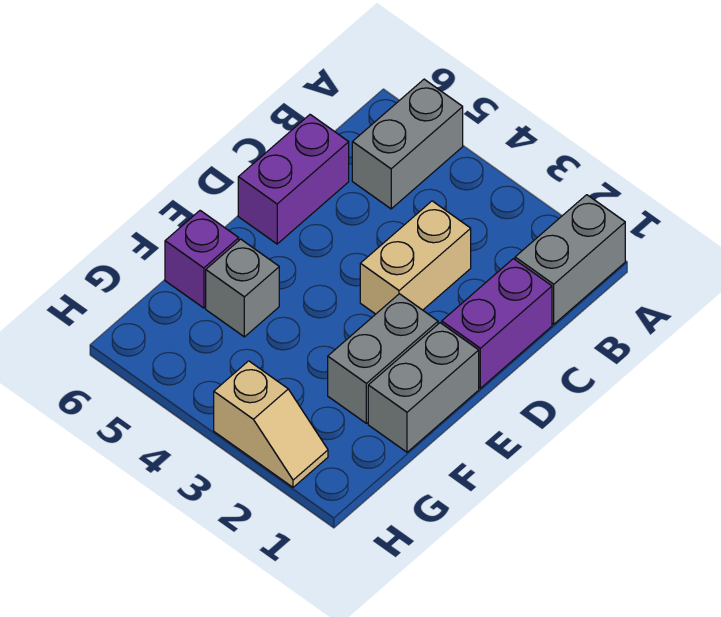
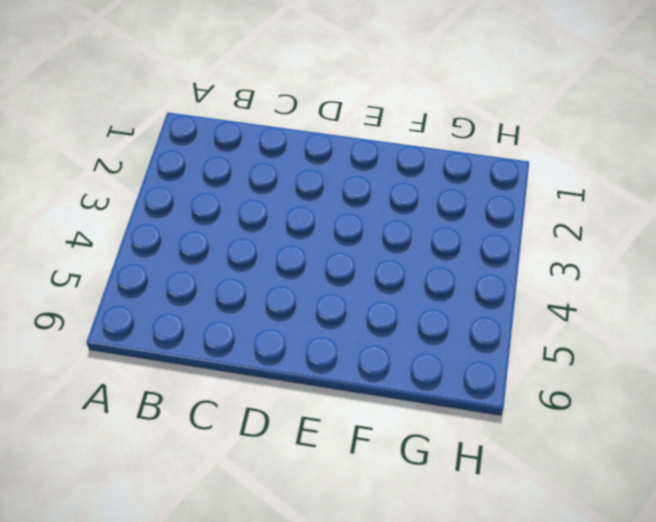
none -> grey brick A1:B1 level 1
none -> grey brick A5:B5 level 1

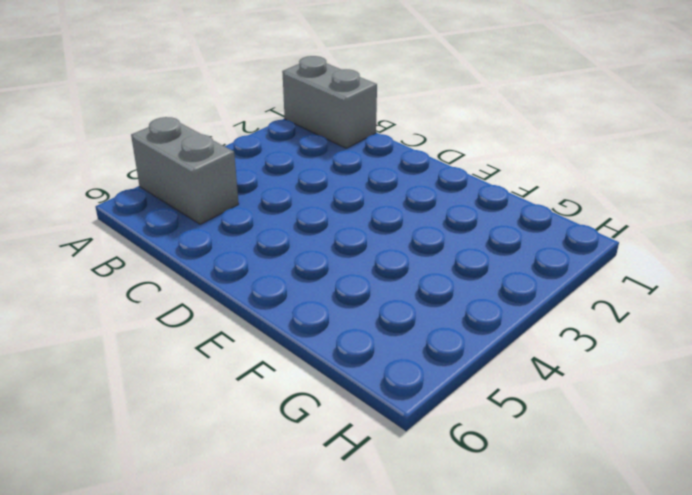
none -> purple brick C1:D1 level 1
none -> tan brick C3:D3 level 1

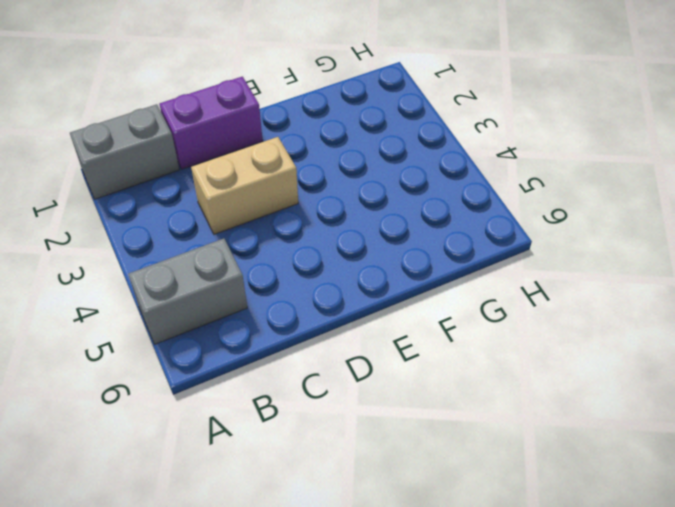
none -> purple brick C6:D6 level 1
none -> grey brick E1:F1 level 1

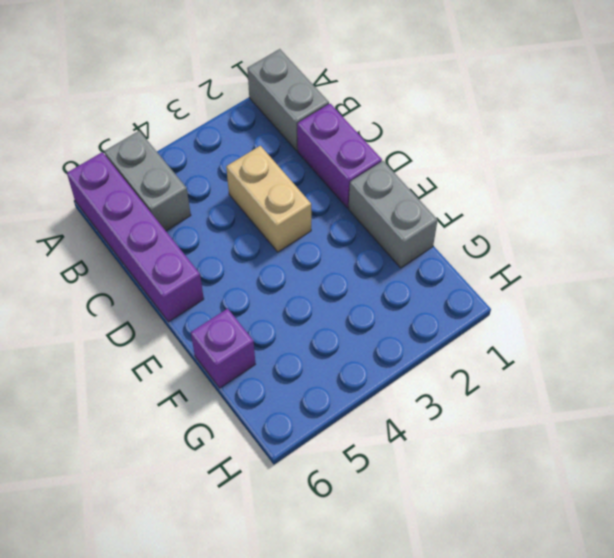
purple brick A6:D6 level 1 -> purple brick C6:D6 level 1
none -> grey brick E2:F2 level 1
none -> grey brick F5 level 1

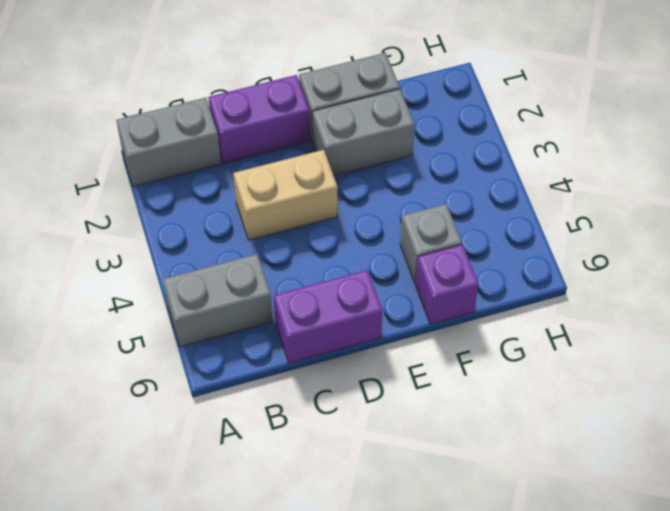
none -> tan slope H2:H3 level 1 top 3

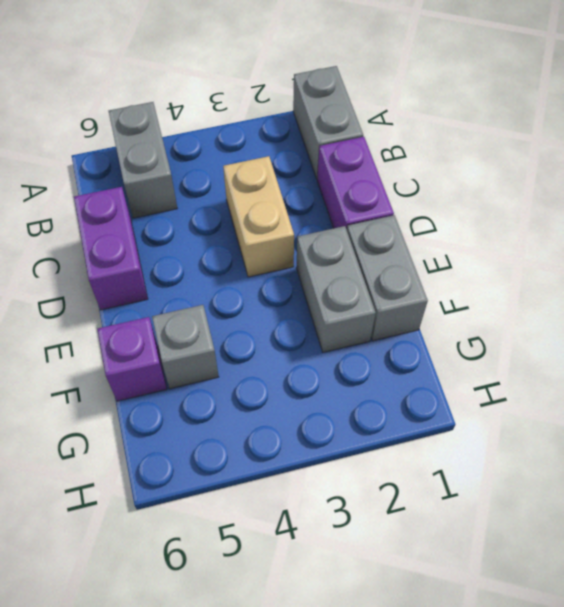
none -> tan slope H2:H3 level 1 top 3

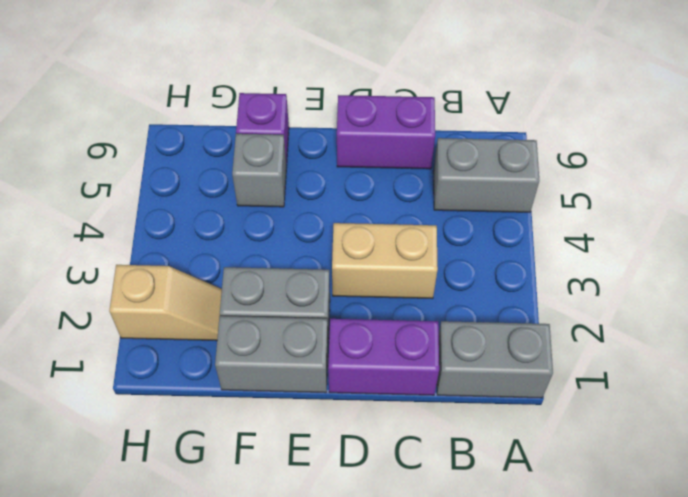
tan slope G2:H2 level 1 top H -> tan slope H2:H3 level 1 top 3

